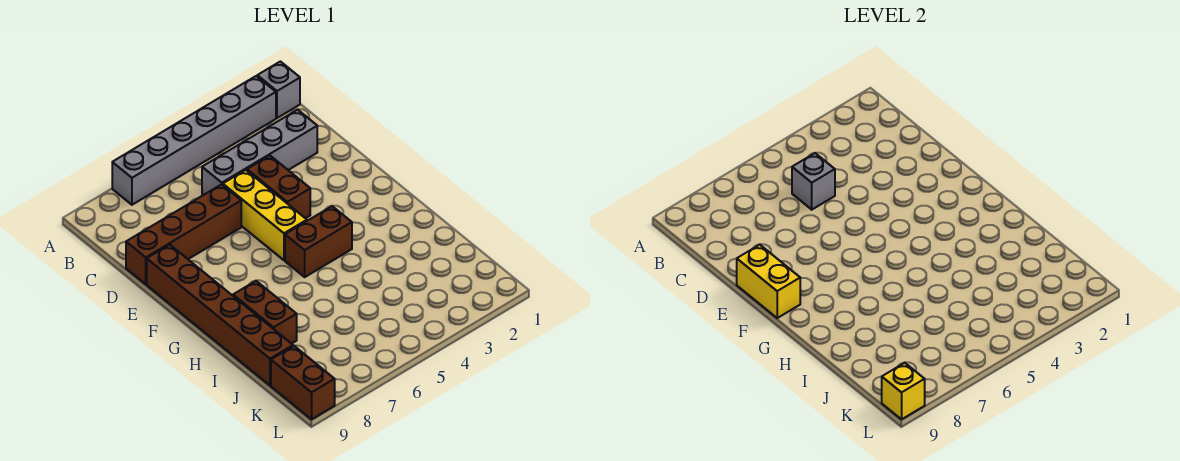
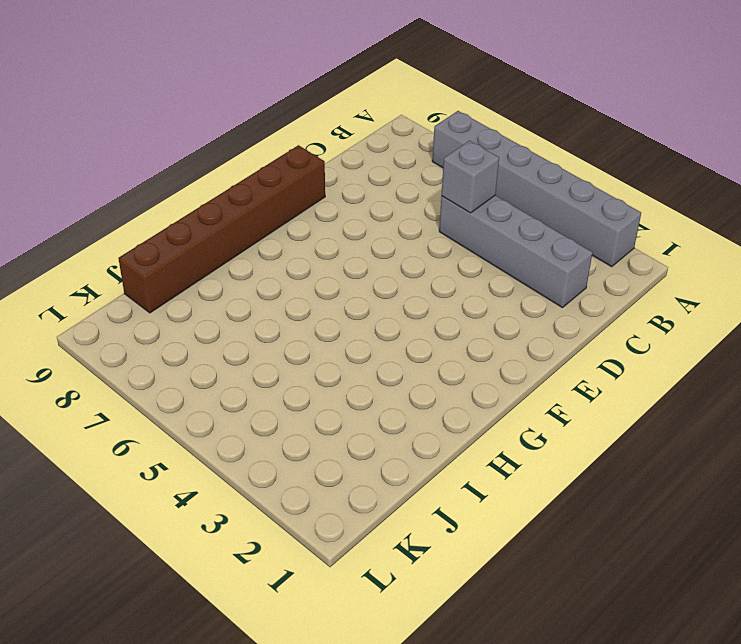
none -> grey brick A1 level 1
none -> brown brick D4:E4 level 1
none -> yellow brick D5:F5 level 1

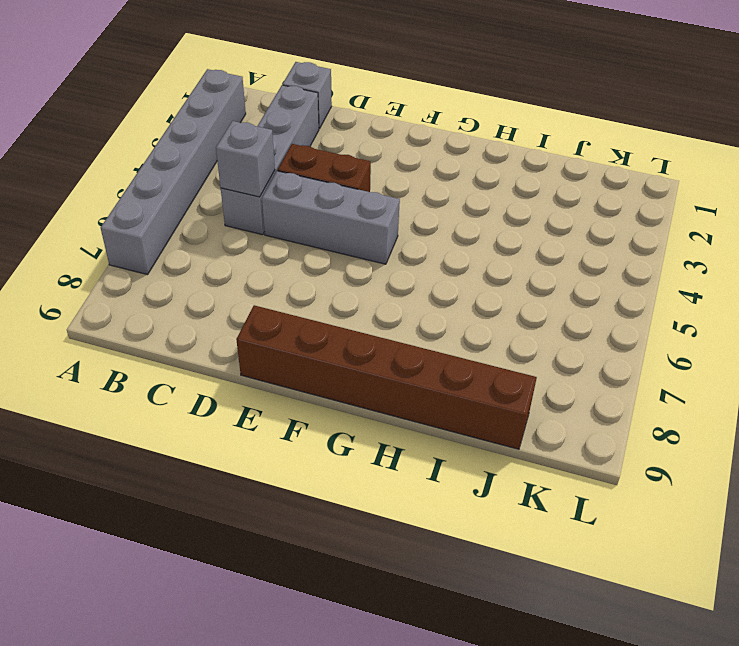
grey brick C1 level 1 -> grey brick A1 level 1
grey brick D5:F5 level 1 -> yellow brick D5:F5 level 1
none -> brown brick D6:D9 level 1
none -> brown brick G4:G5 level 1
none -> brown brick H8:I8 level 1

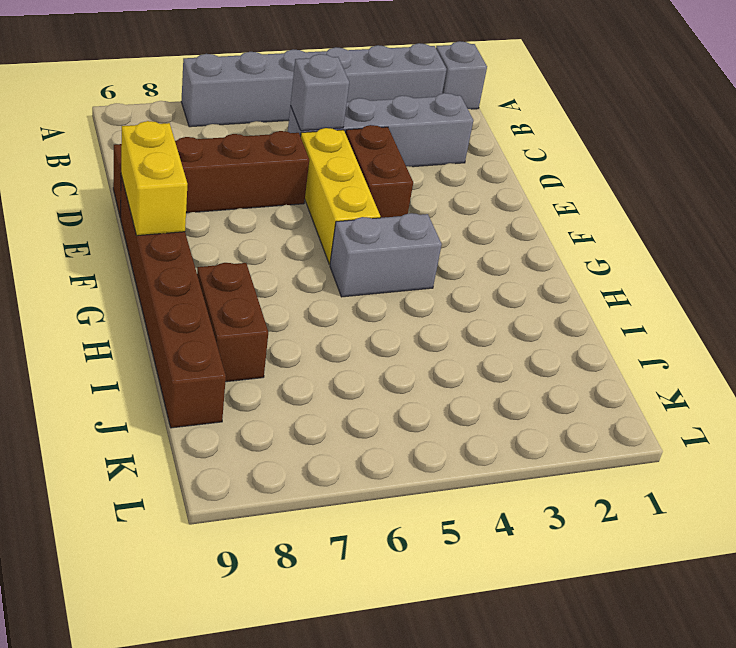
grey brick G4:G5 level 1 -> brown brick G4:G5 level 1
none -> brown brick K9:L9 level 1
none -> yellow brick L9 level 2

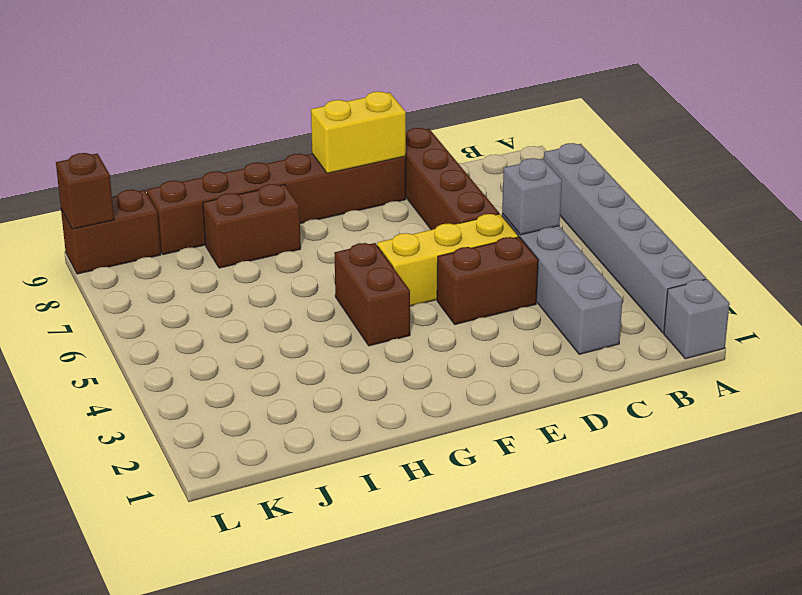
brown brick L9 level 2 -> yellow brick L9 level 2

